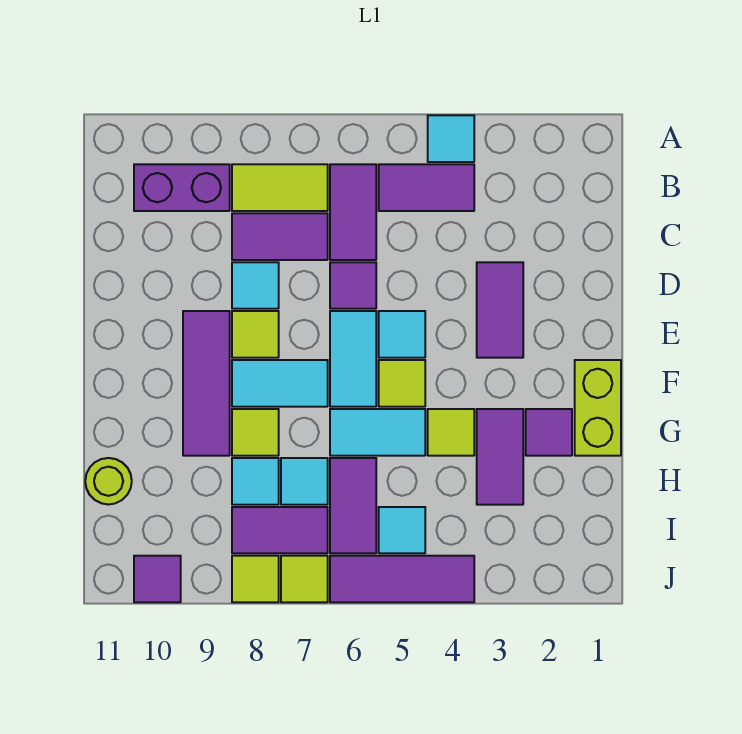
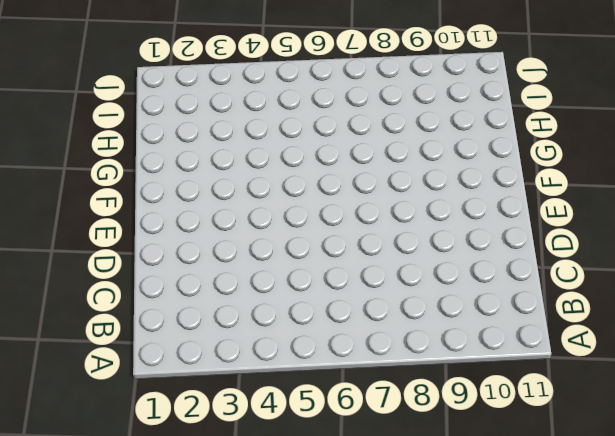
none -> cyan tile A4 level 1
none -> purple tile B4:B5 level 1
none -> purple tile B6:C6 level 1
none -> lime tile B7:B8 level 1

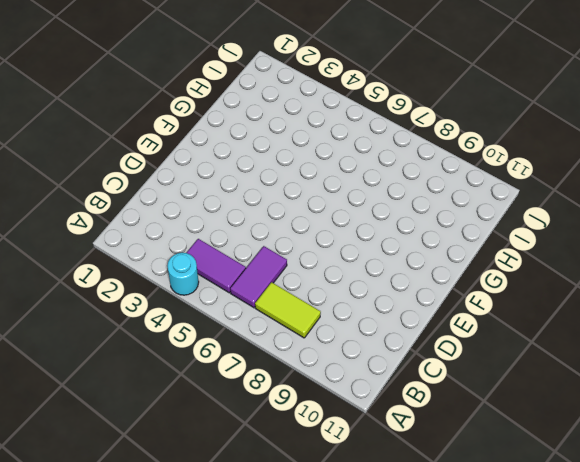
cyan round brick A4 level 1 -> cyan tile A4 level 1
none -> purple brick B9:B10 level 1
none -> purple tile C7:C8 level 1
none -> purple tile D3:E3 level 1
none -> purple tile D6 level 1

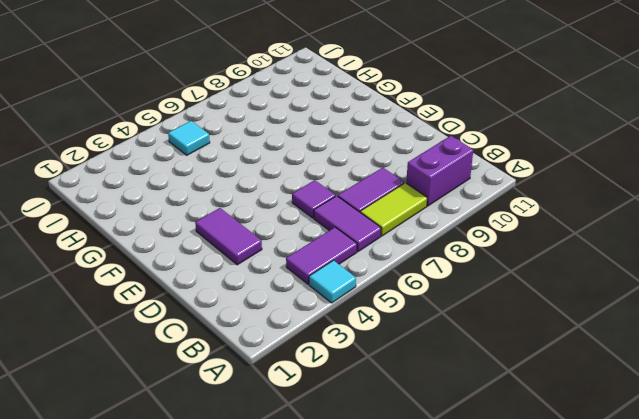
none -> cyan tile D8 level 1
none -> cyan tile E5 level 1
none -> cyan tile E6:F6 level 1
none -> lime tile E8 level 1

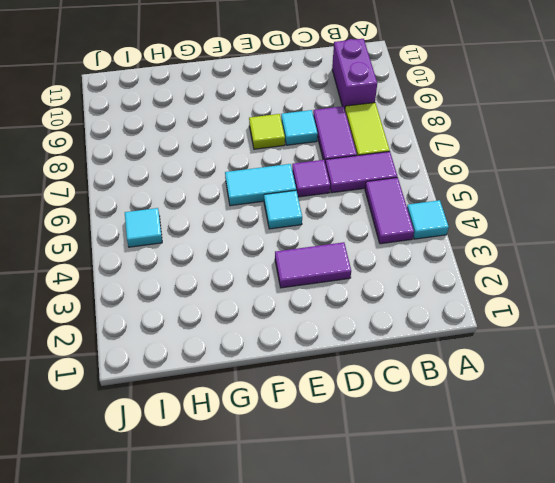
none -> purple tile E9:G9 level 1
none -> lime brick F1:G1 level 1
none -> lime tile F5 level 1
none -> cyan tile F7:F8 level 1

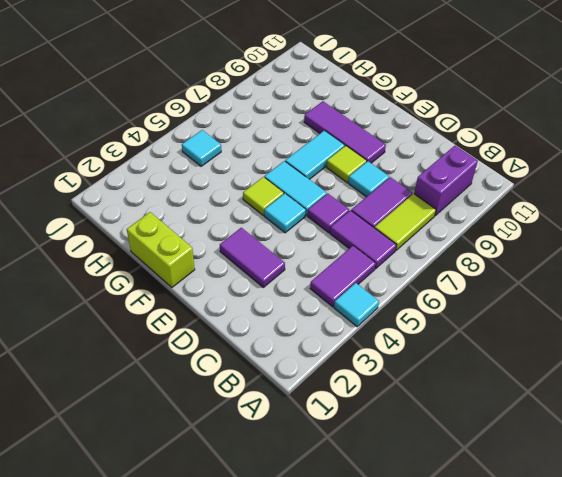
none -> purple tile G2 level 1
none -> purple tile G3:H3 level 1
none -> lime tile G4 level 1
none -> cyan tile G5:G6 level 1

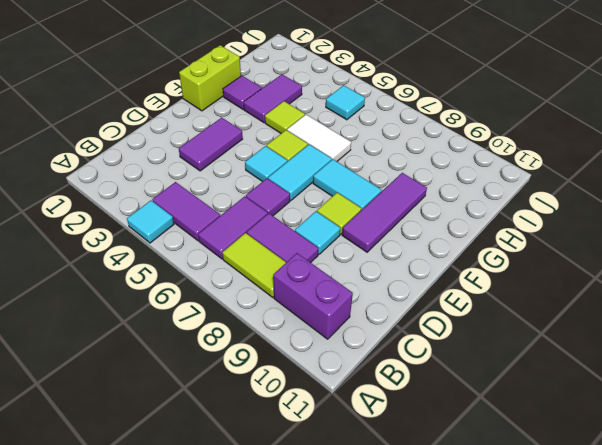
white tile G5:G6 level 1 -> cyan tile G5:G6 level 1
none -> lime tile G8 level 1
none -> purple tile H6:I6 level 1
none -> cyan tile H7 level 1
none -> cyan tile H8 level 1

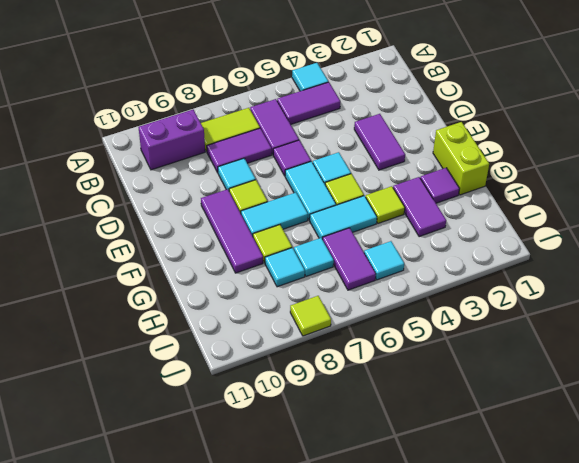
none -> lime round brick H11 level 1
none -> purple tile I7:I8 level 1
none -> purple tile J4:J6 level 1
none -> lime tile J7 level 1

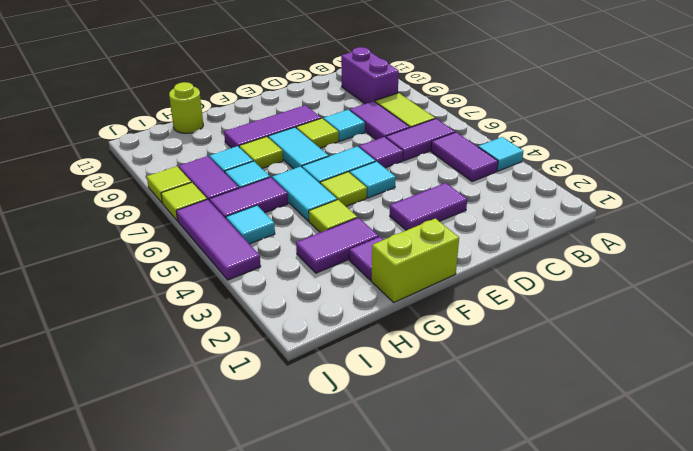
none -> purple tile J10 level 1

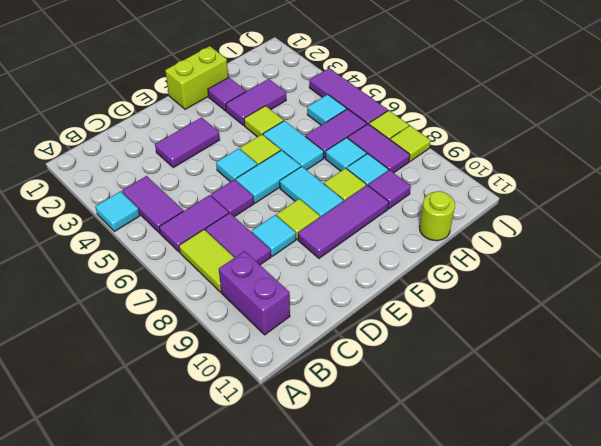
purple tile H9 level 1 -> purple tile J10 level 1

